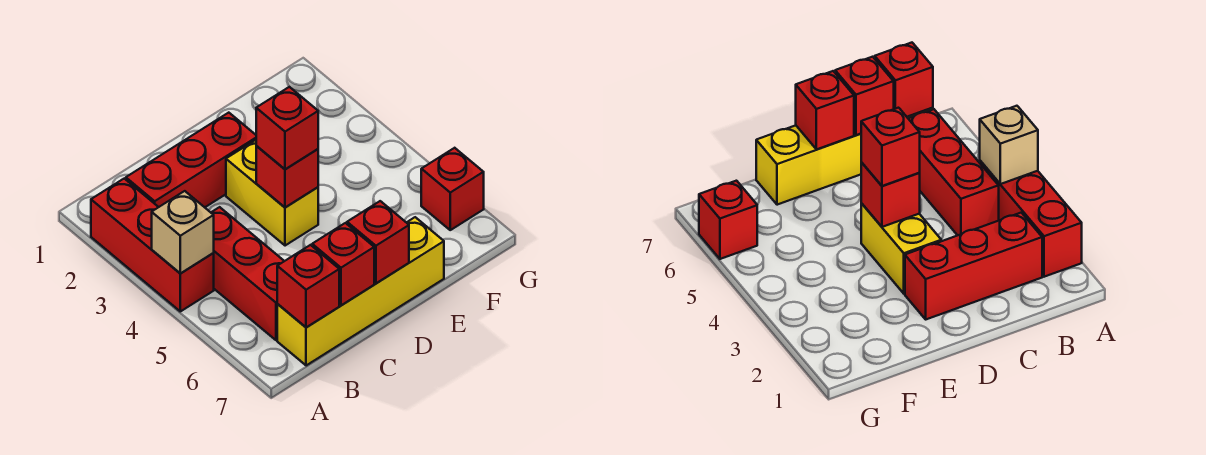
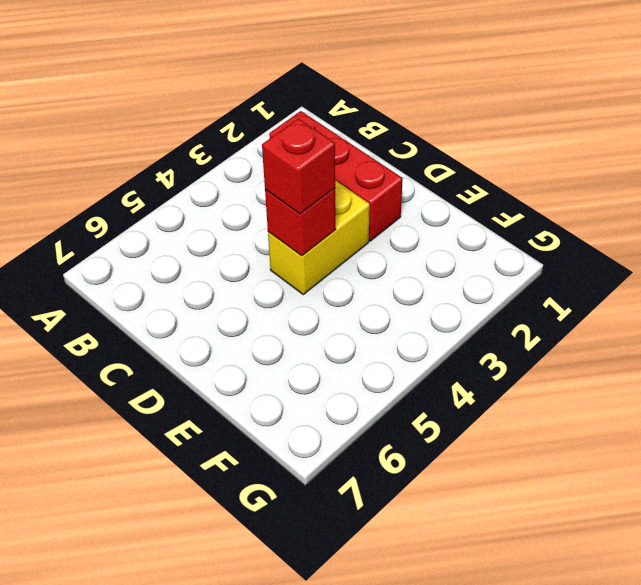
none -> red brick A2:A4 level 1
none -> red brick B4:B6 level 1
none -> yellow brick B7:E7 level 1

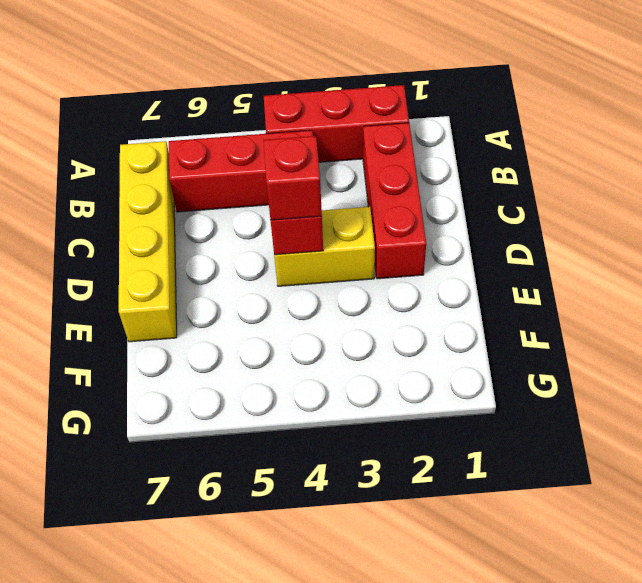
none -> red brick G6 level 1
none -> tan brick A4 level 2
none -> red brick B7 level 2

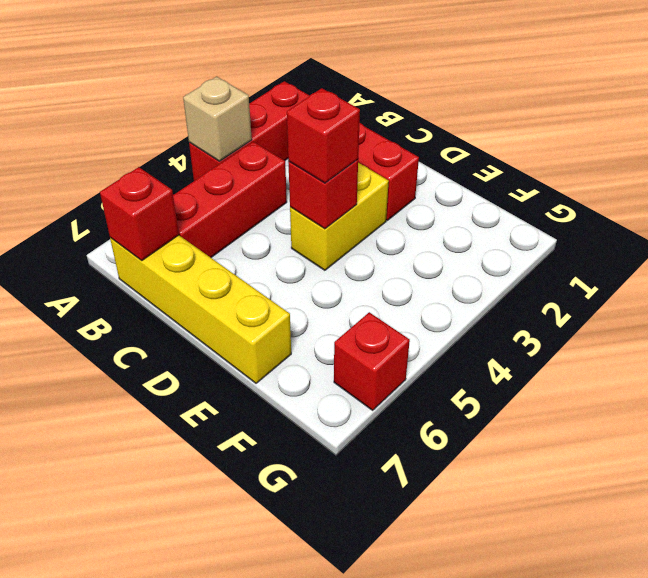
none -> red brick C7 level 2
none -> red brick D7 level 2

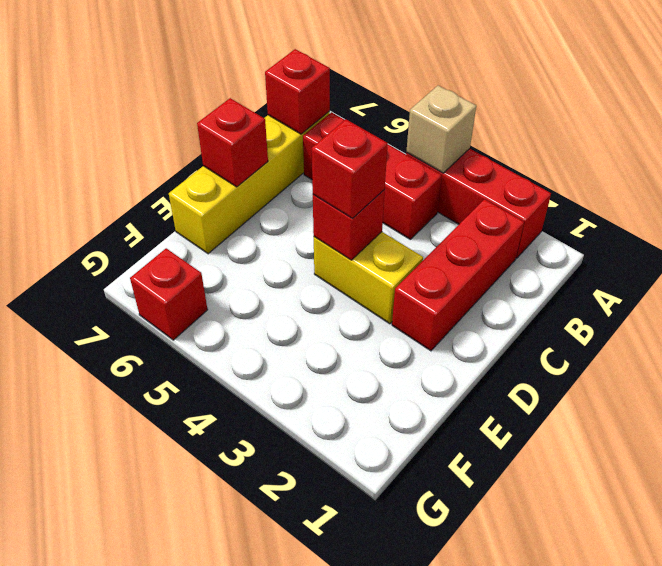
none -> red brick C7 level 2

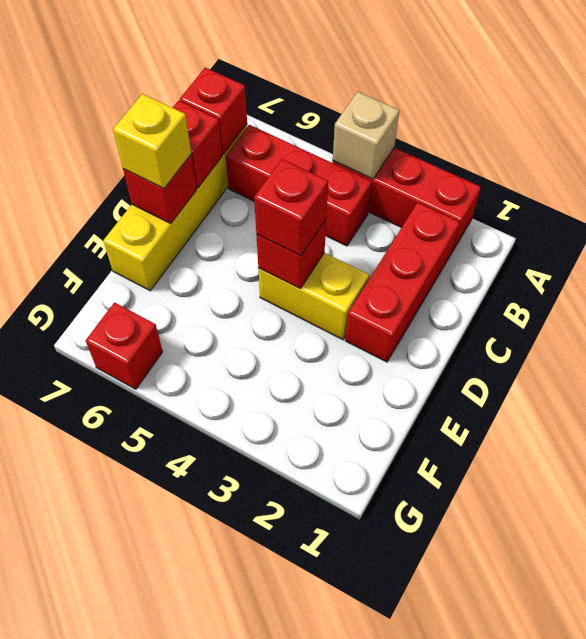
yellow brick D7 level 3 -> none

